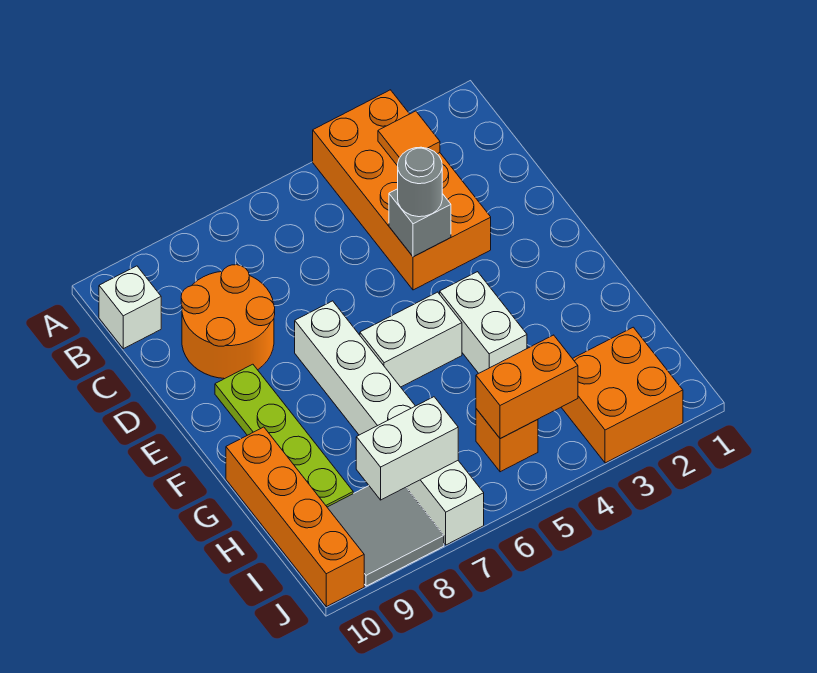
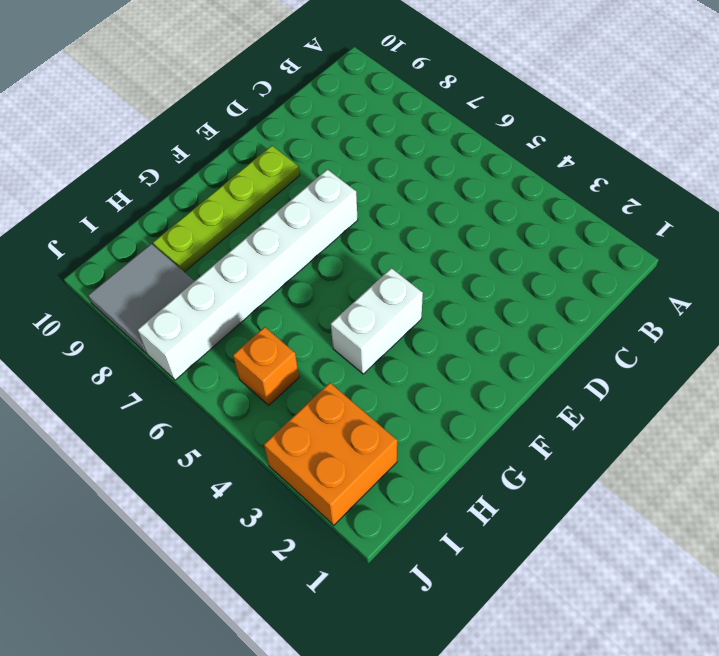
none -> orange brick A3:D4 level 1
none -> white brick B10 level 1
none -> orange round brick C8:D9 level 1

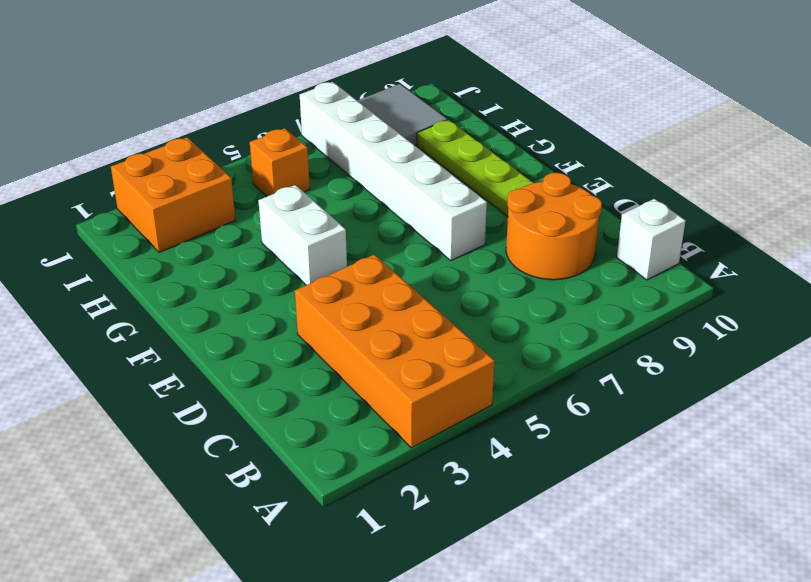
none -> white brick F5:F6 level 1
none -> orange brick G10:J10 level 1
none -> orange tile B3 level 2

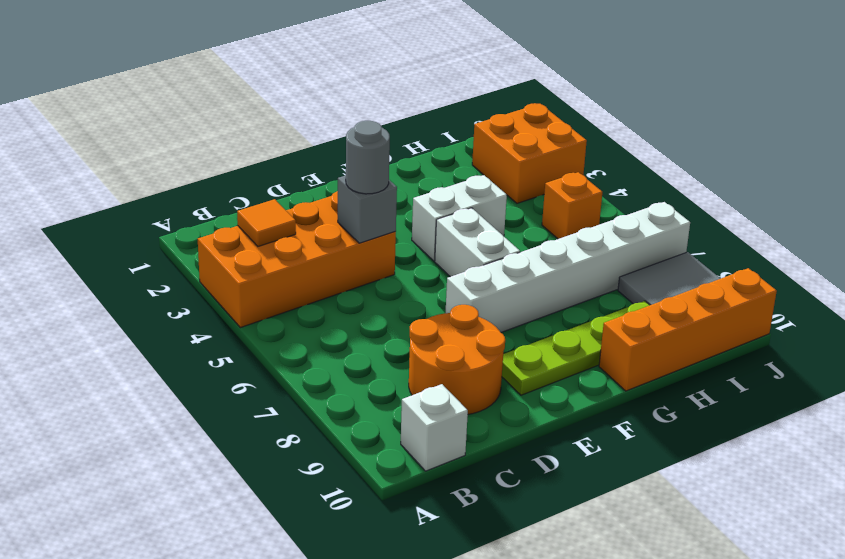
none -> orange brick I4:I5 level 2
none -> white brick I7:I8 level 2

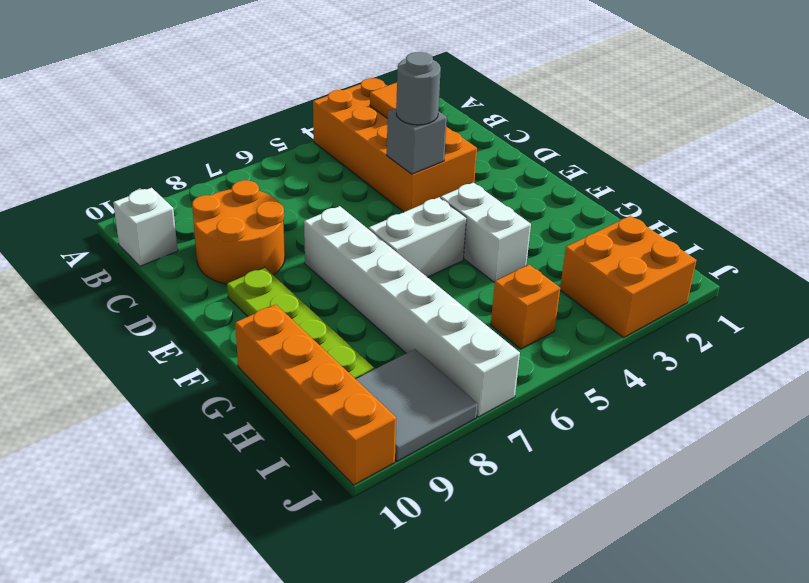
none -> orange brick I4:I5 level 2
none -> white brick I7:I8 level 2

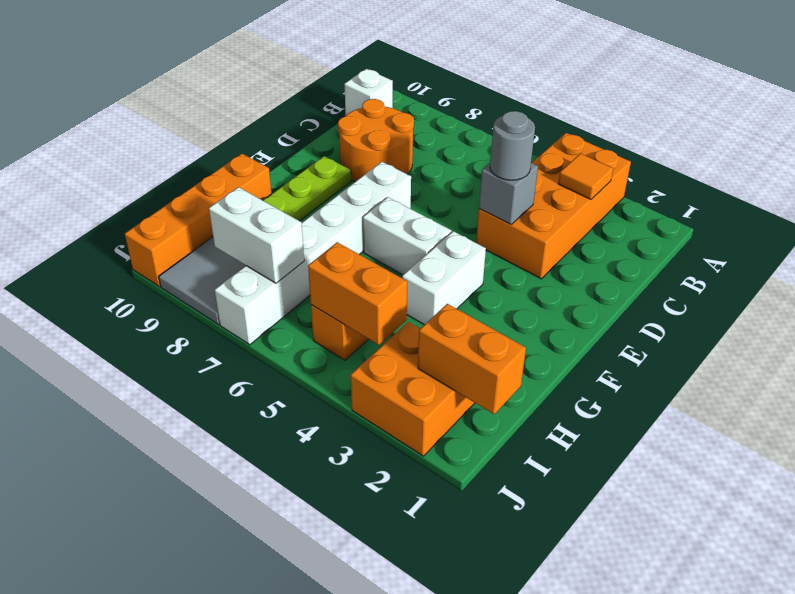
orange brick I1:I2 level 2 -> none

